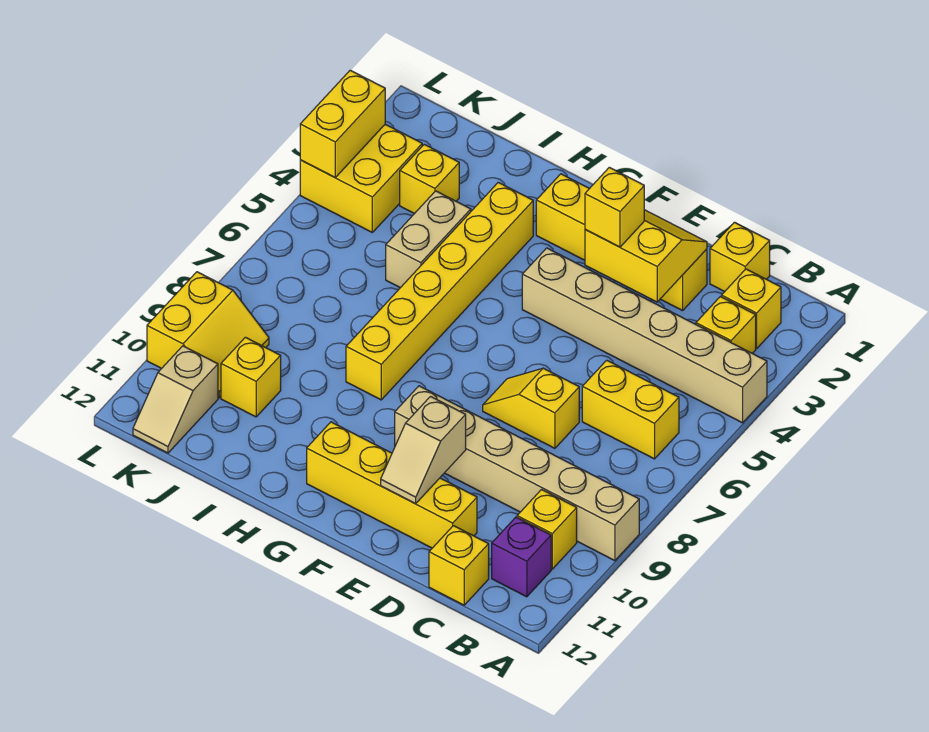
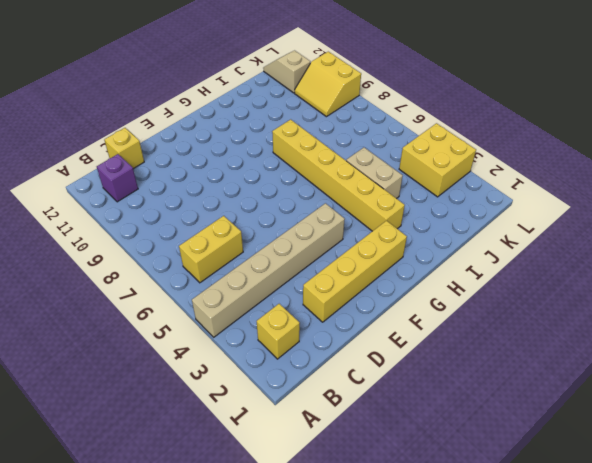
none -> tan brick A9:F9 level 1
none -> yellow brick B3 level 1
none -> yellow brick B10 level 1

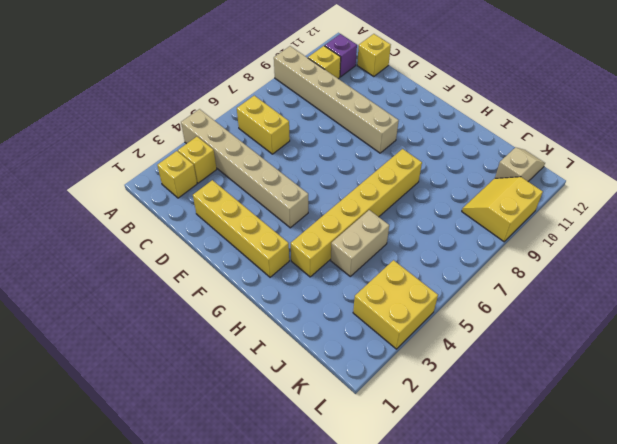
none -> yellow brick C1 level 1
none -> yellow slope D7:E7 level 1 top D
none -> yellow brick D11:G11 level 1

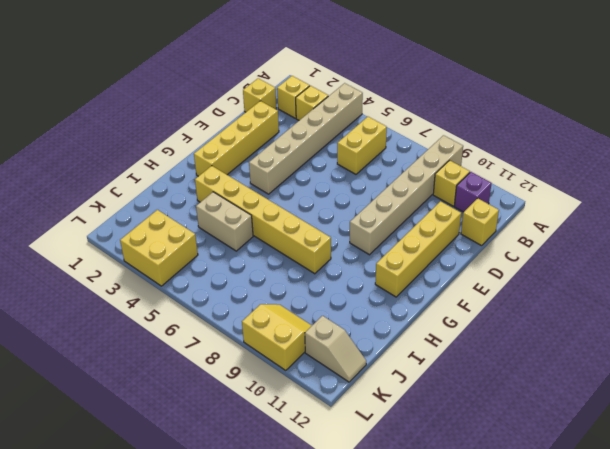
none -> yellow slope D7:E7 level 1 top D
none -> yellow brick J3 level 1
none -> yellow brick J10 level 1

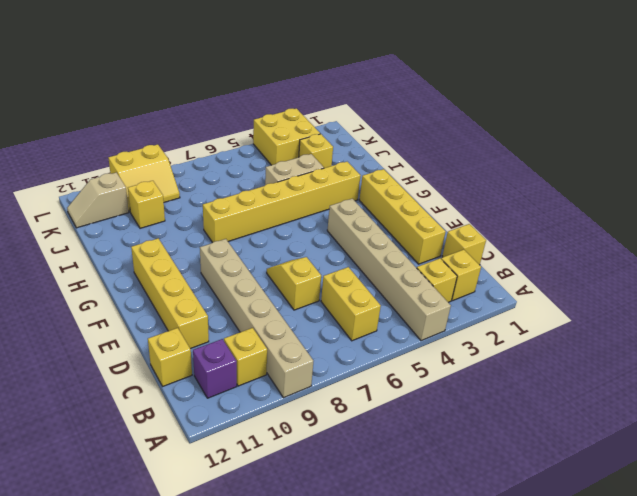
none -> yellow slope D2:E3 level 2 top 3
none -> tan slope E10:E11 level 2 top 10
none -> yellow brick L3:L4 level 2

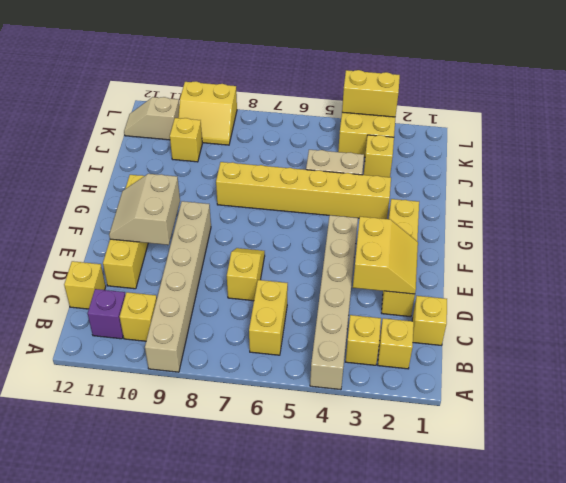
tan slope E10:F11 level 2 top 10 -> tan slope E10:E11 level 2 top 10
none -> yellow brick E3 level 3

